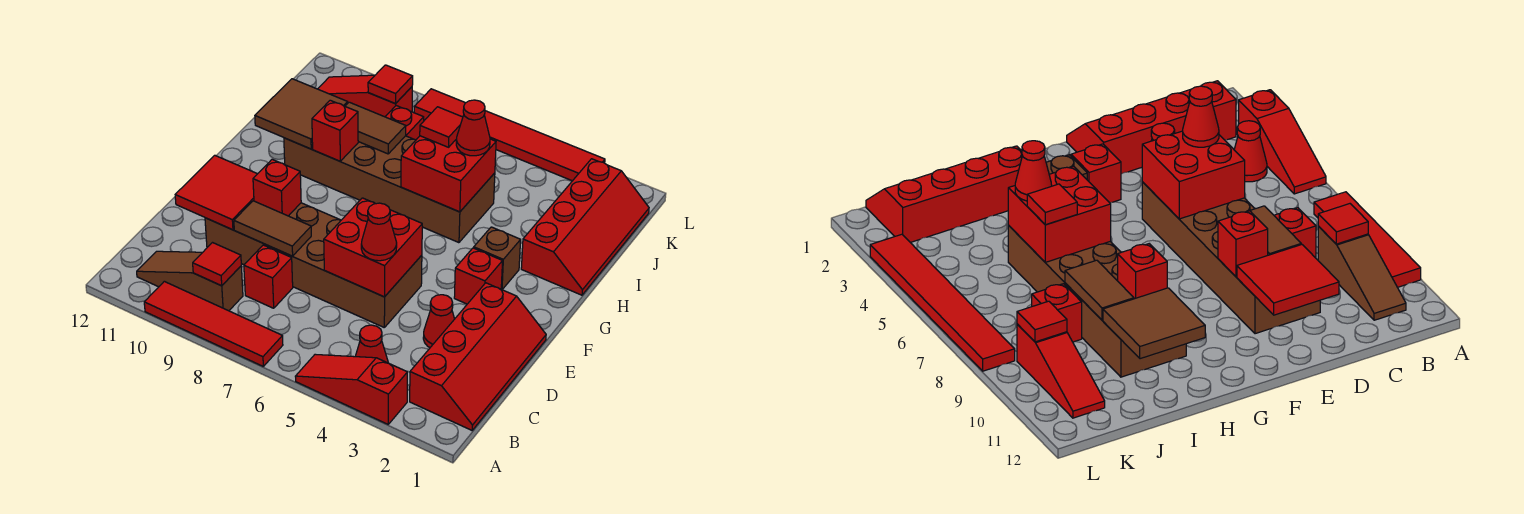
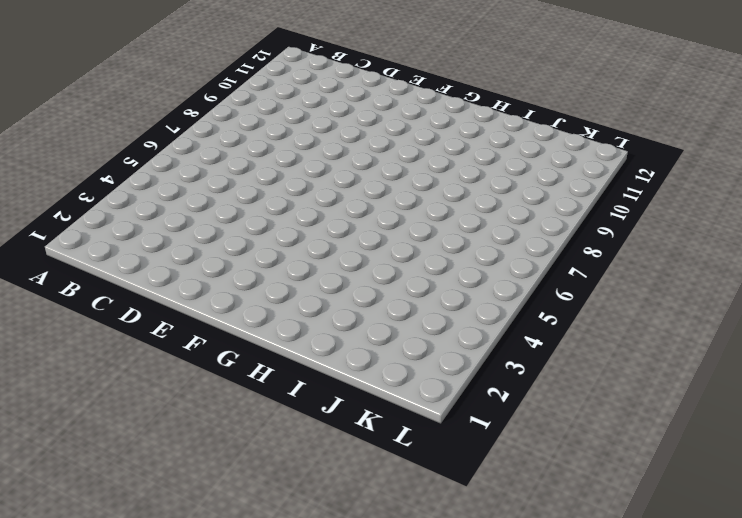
none -> red slope A3:A5 level 1 top 3
none -> red tile A7:A10 level 1
none -> red slope B1:E2 level 1 top 2

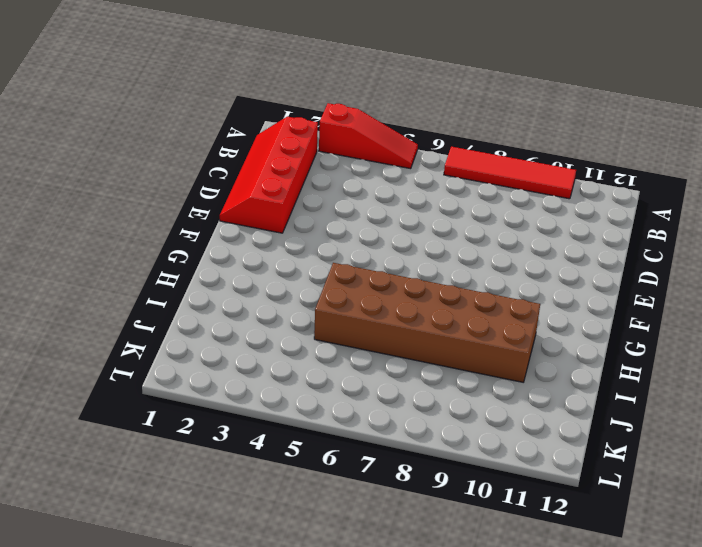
none -> red cone B4 level 1
none -> brown slope B9:B11 level 1 top 9
none -> red brick C8 level 1

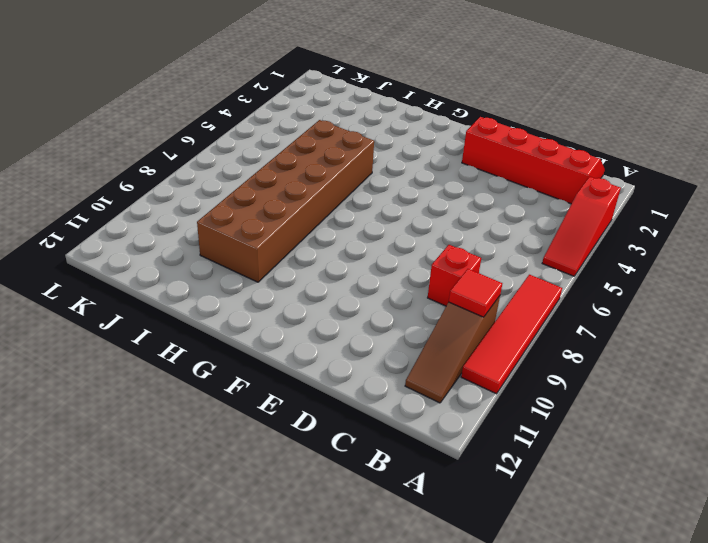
none -> red cone B4 level 1
none -> red cone D3 level 1
none -> brown brick D5:E10 level 1

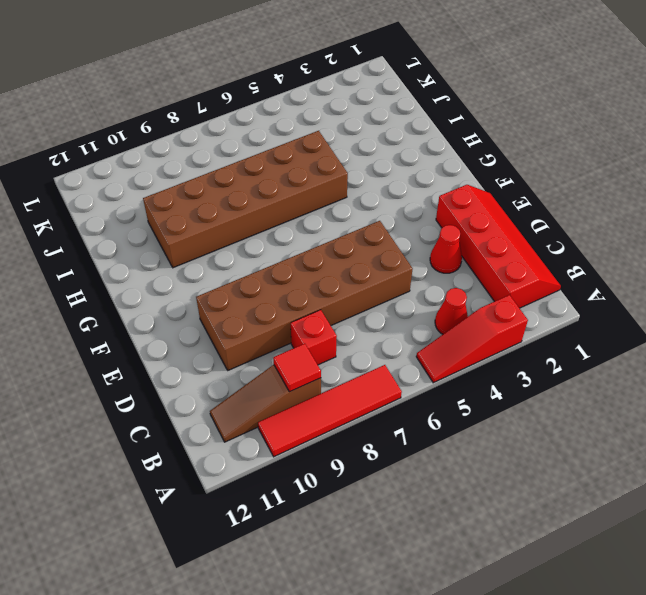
none -> red brick F3 level 1
none -> brown brick G3 level 1
none -> red slope H1:K2 level 1 top 2

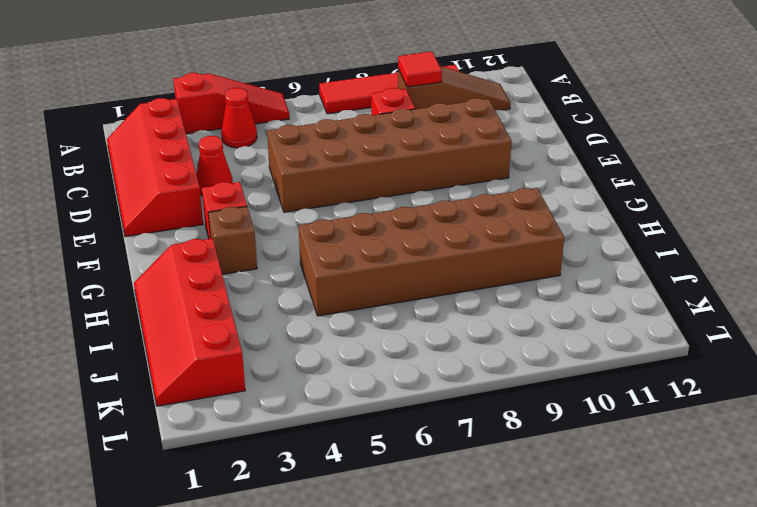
none -> red brick J8 level 1
none -> red slope K9:K11 level 1 top 9
none -> red tile L3:L8 level 1

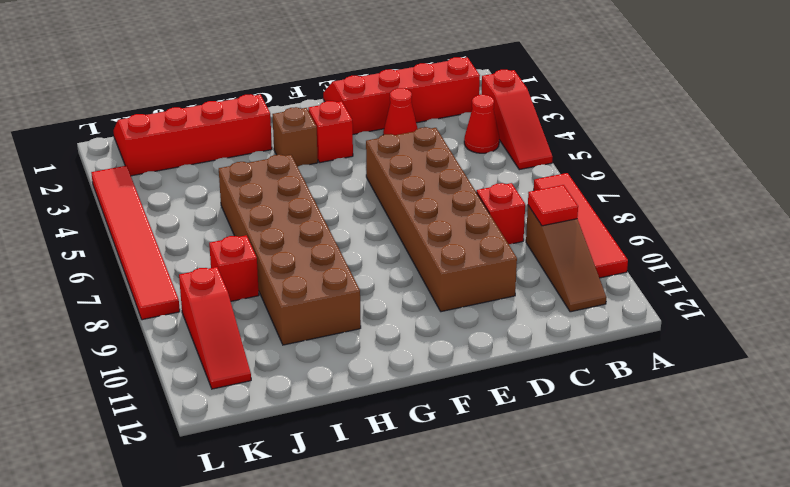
none -> red brick D5:E6 level 2
none -> brown tile D8:D9 level 2
none -> red tile D10:E11 level 2

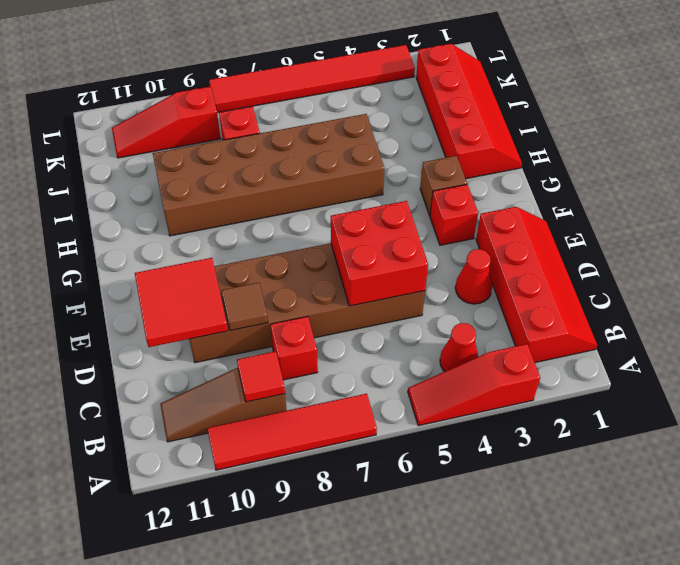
brown tile D9 level 2 -> brown tile D8:D9 level 2
none -> red brick E9 level 2
none -> red brick H5:I6 level 2
none -> red brick H9 level 2

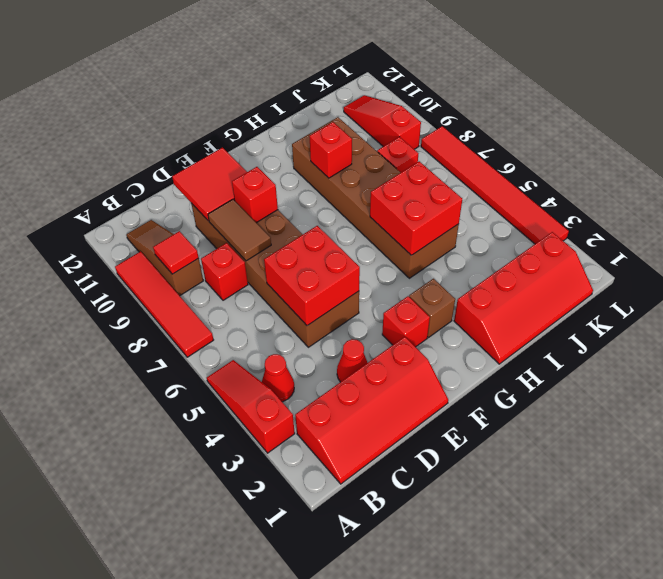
none -> brown tile H10:I11 level 2
none -> brown tile I8:I9 level 2
none -> red tile K9 level 2

